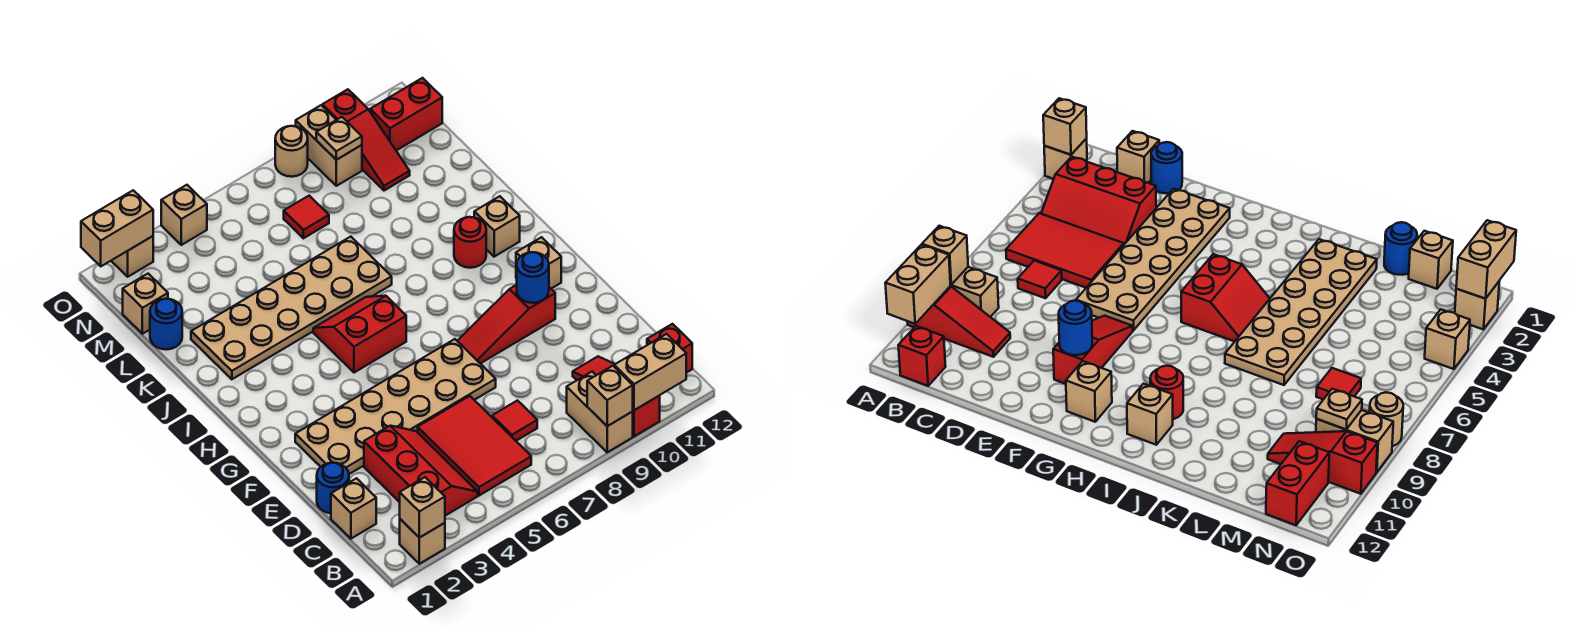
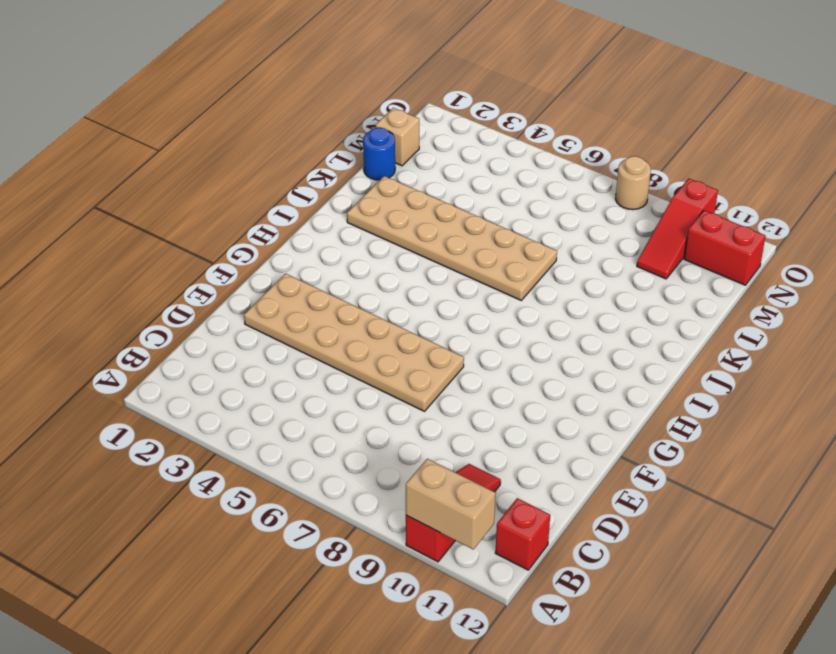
none -> tan brick A2 level 1
none -> tan brick A9:B9 level 1
none -> red slope B3:D4 level 1 top 3
none -> red tile B5:D6 level 1

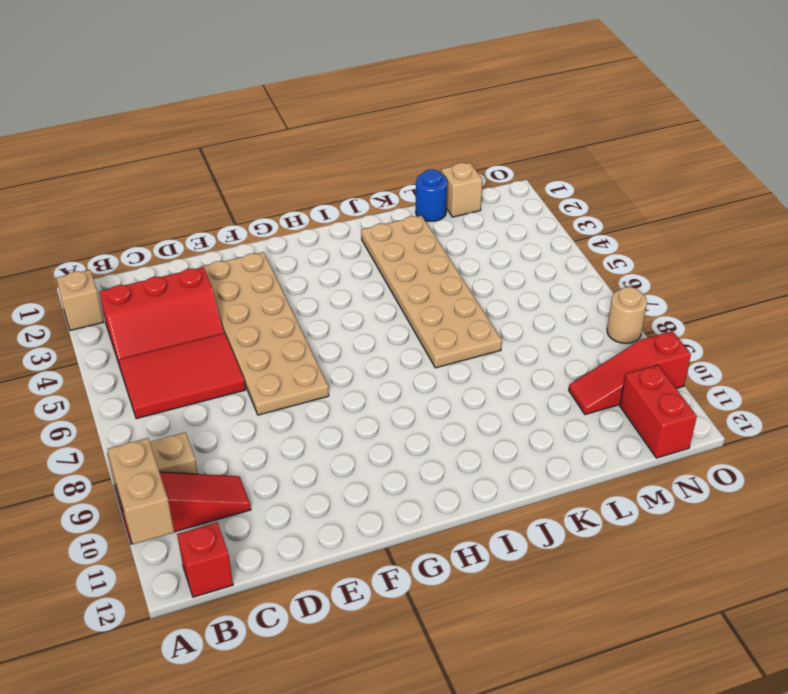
none -> tan brick C1 level 1
none -> red tile C7 level 1
none -> blue round brick D1 level 1
none -> red slope F8:F10 level 1 top 10

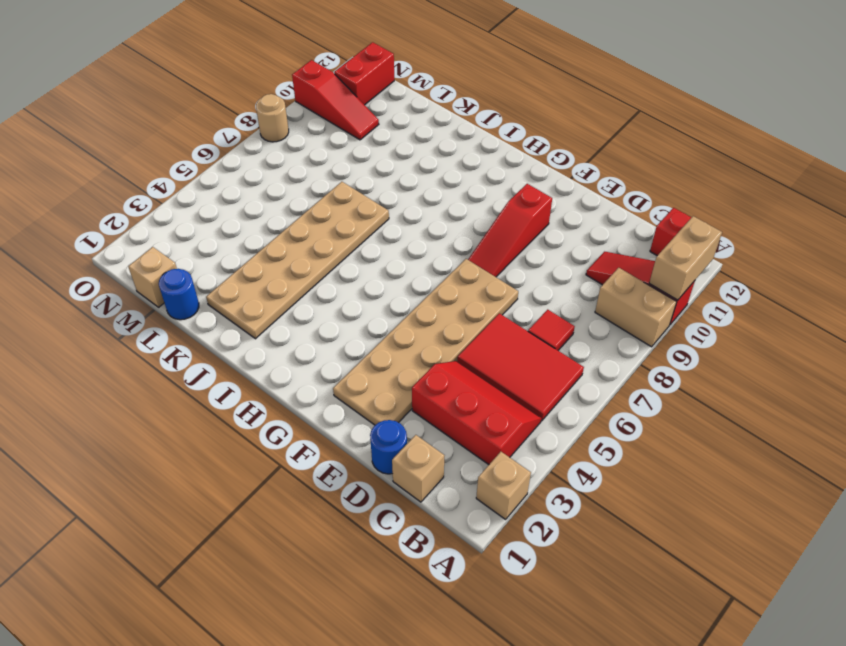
none -> tan brick G11 level 1
none -> red slope H5:I6 level 1 top H
none -> red round brick I10 level 1
none -> tan brick I11 level 1

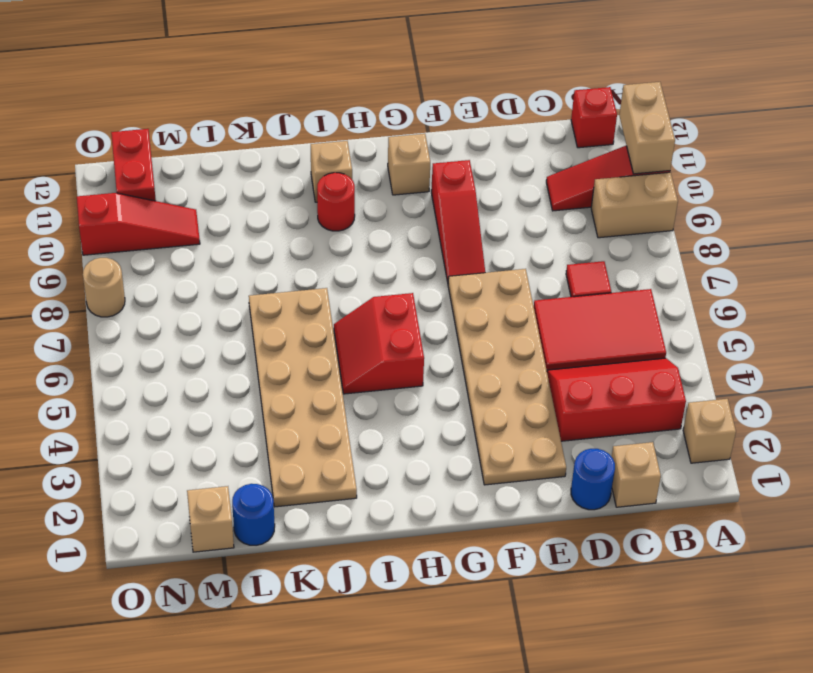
none -> red tile M7 level 1
none -> tan brick N9:O9 level 1
none -> tan brick O2 level 1
none -> tan brick O4 level 1

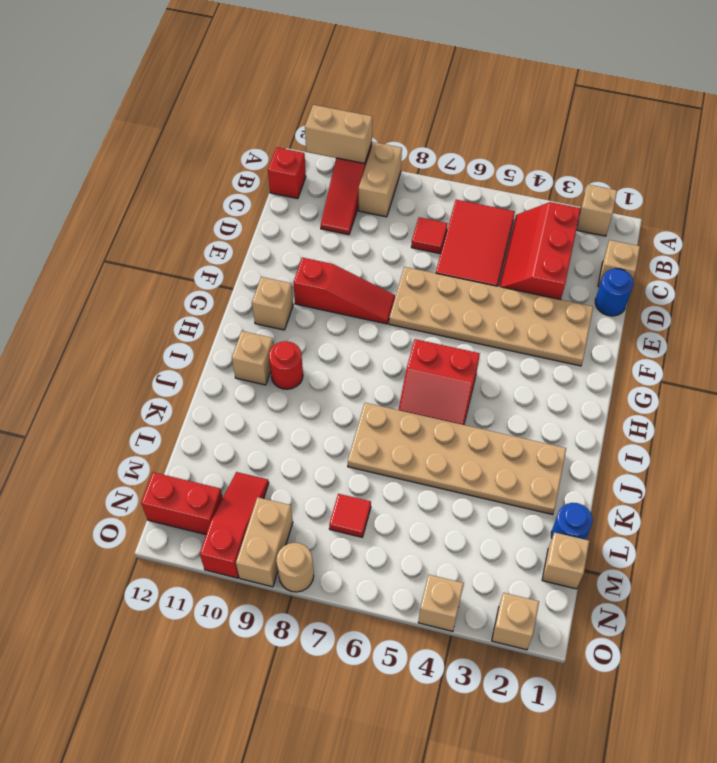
none -> tan brick A2 level 2
none -> tan brick A9 level 2
none -> blue round brick F10 level 2
none -> tan plate N9 level 2

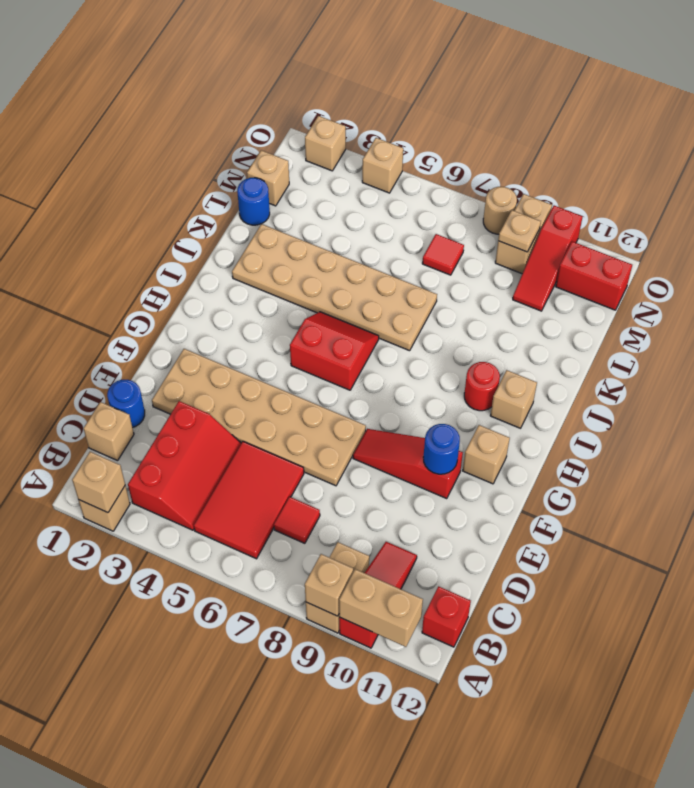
none -> tan brick O1:O2 level 2

